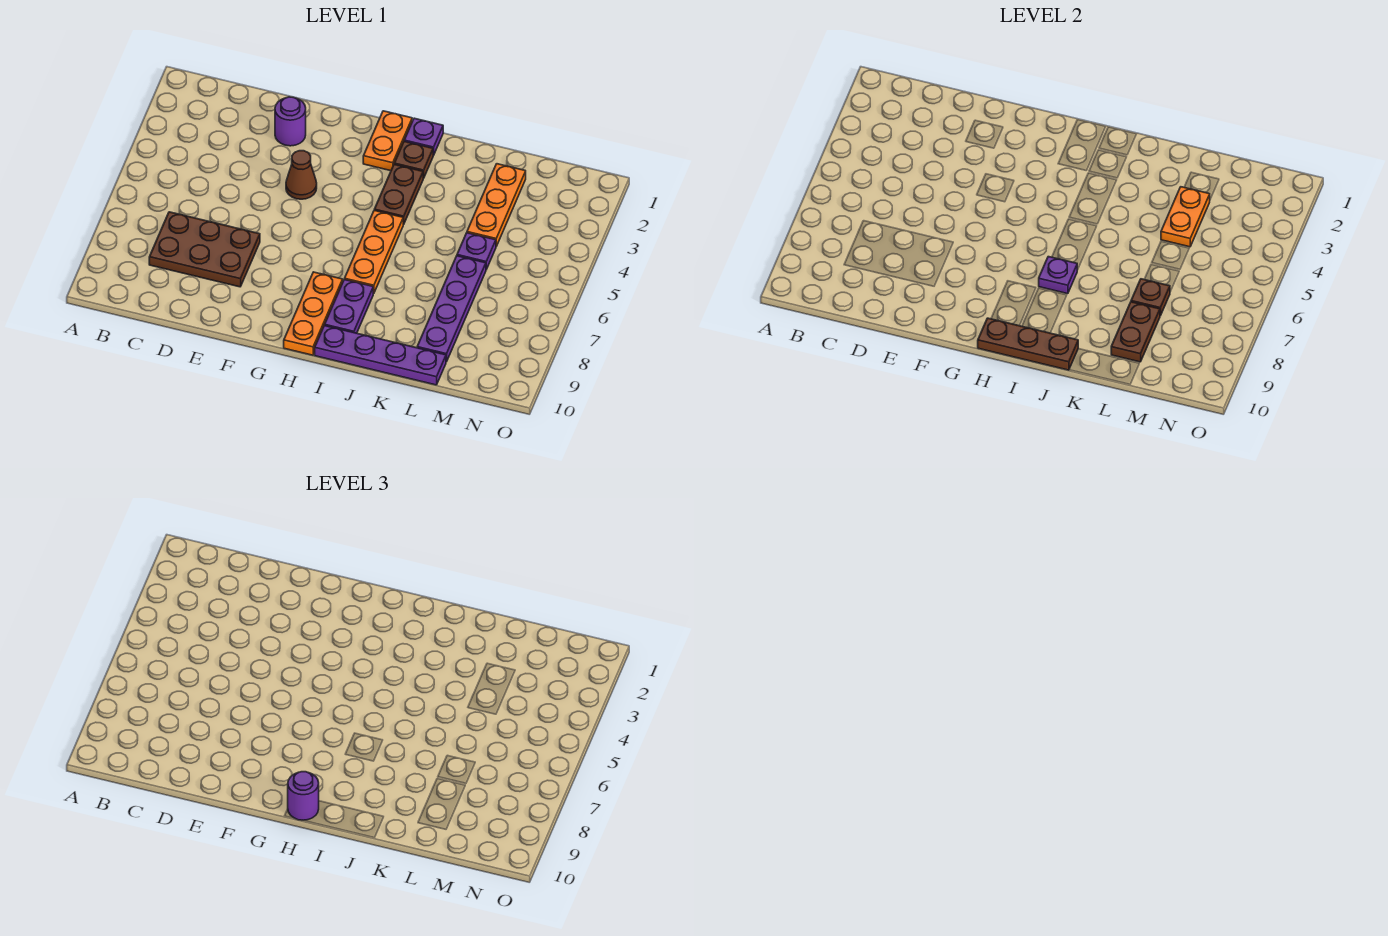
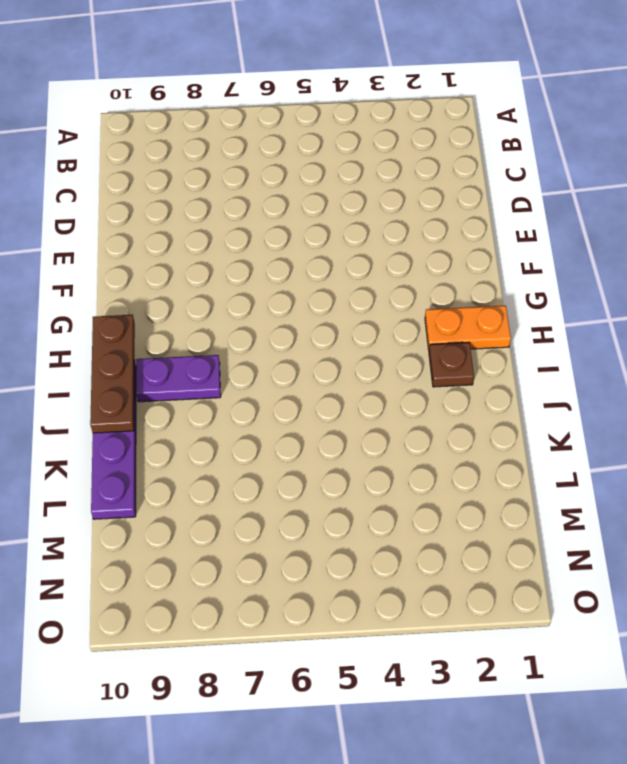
none -> brown plate C7:E8 level 1
none -> purple round brick E2 level 1
none -> brown cone F4 level 1

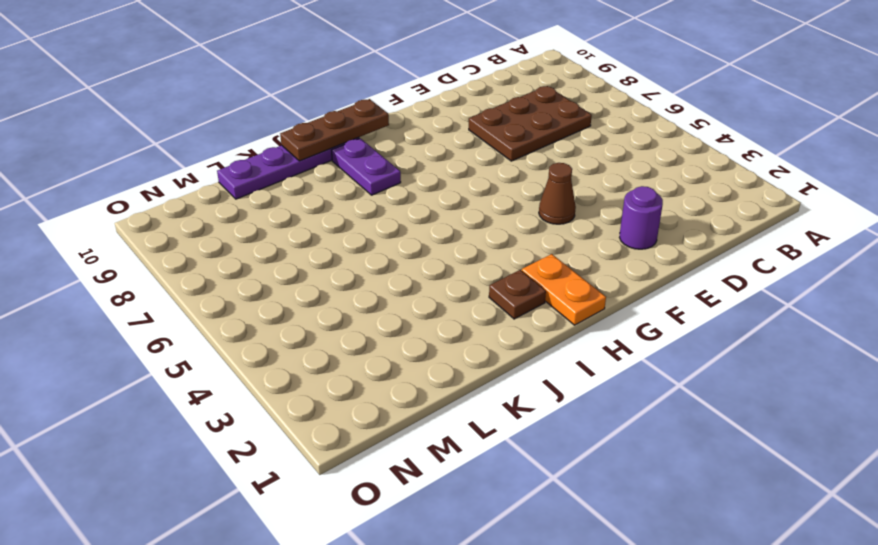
none -> orange plate H8:H10 level 1
none -> purple plate I1 level 1
none -> brown plate I3:I4 level 1

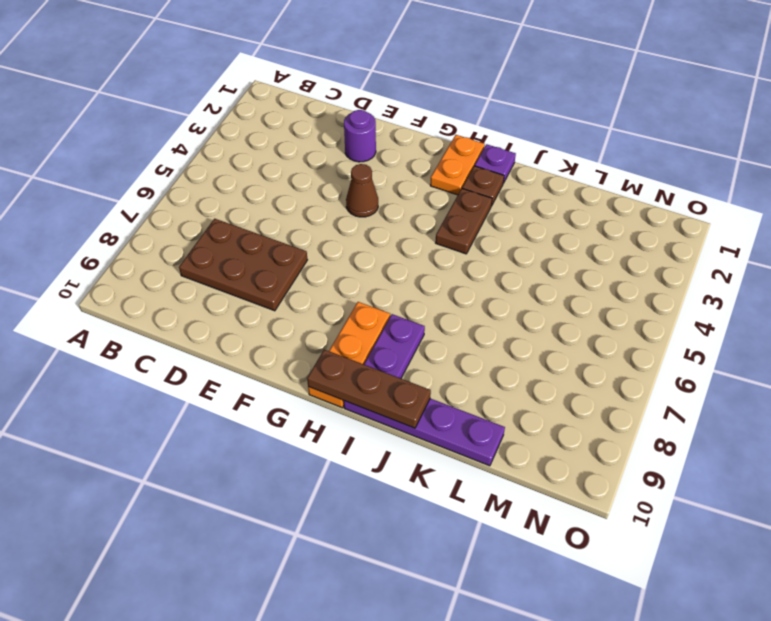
none -> orange plate I5:I7 level 1
none -> orange plate L2:L4 level 1
none -> purple plate L5 level 1

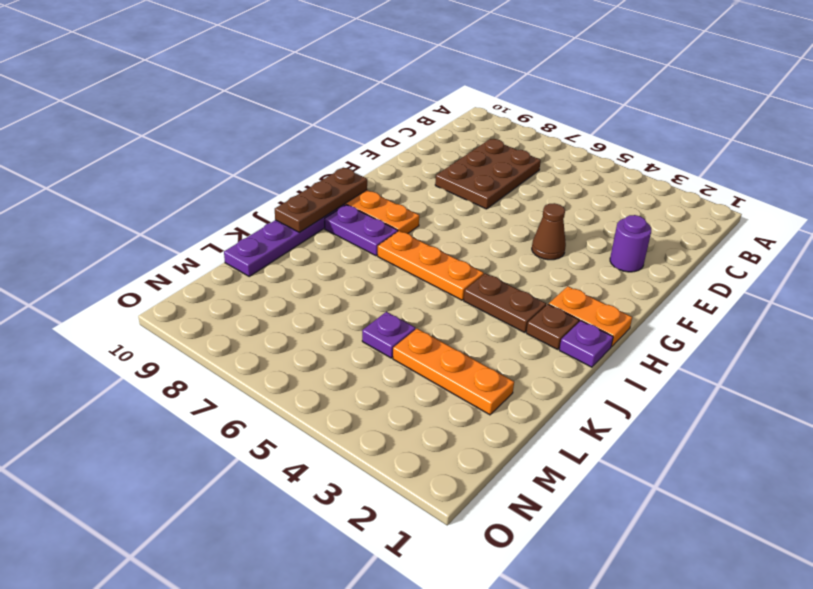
none -> purple plate L6:L9 level 1
none -> purple plate I7 level 2
none -> orange plate L3:L4 level 2

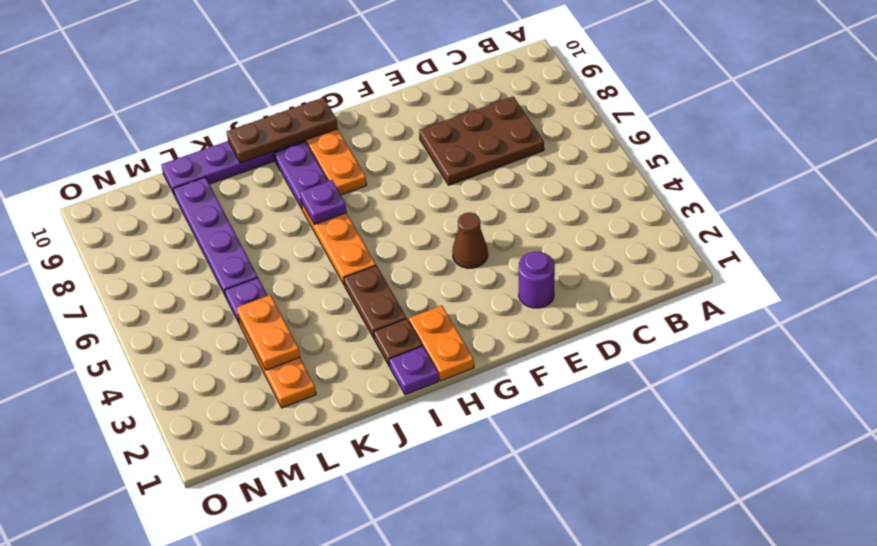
none -> brown plate L7 level 2
none -> brown plate L8:L9 level 2
none -> purple round brick H10 level 3

